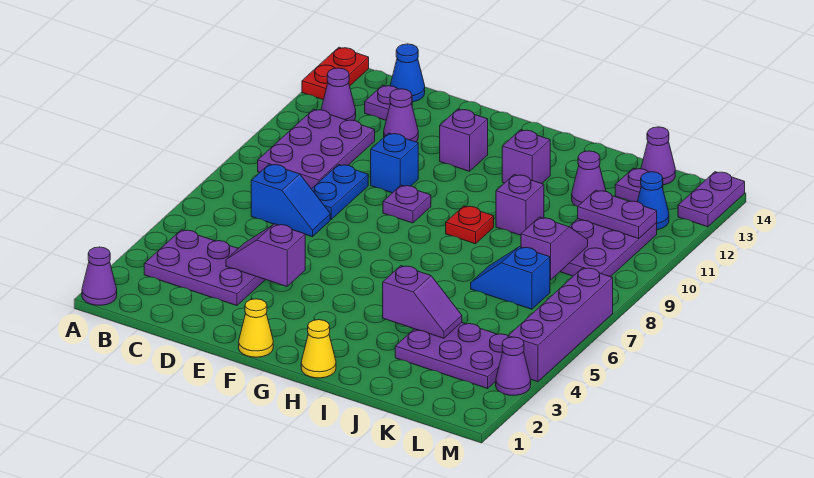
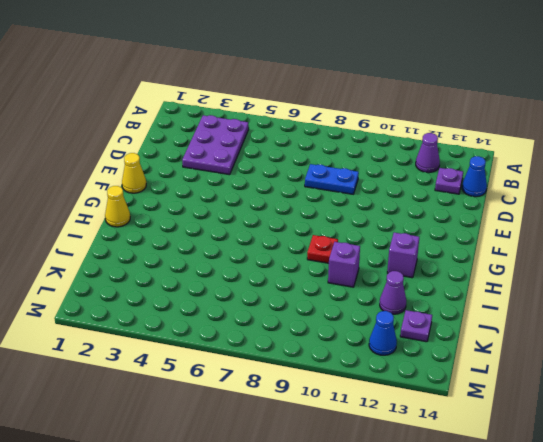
none -> purple cone A1 level 1
none -> red plate A13:A14 level 1
none -> purple plate B9:C11 level 1
none -> blue slope C7:D7 level 1 top C

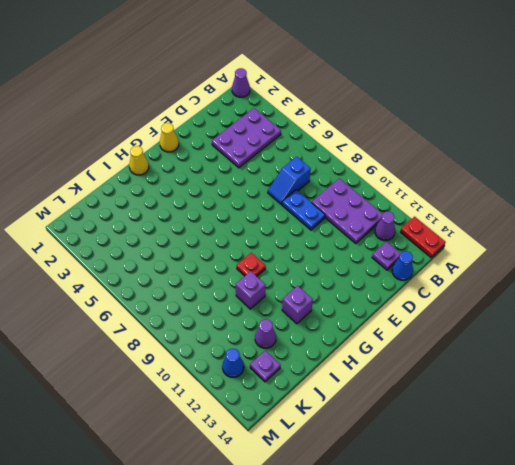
none -> purple cone D12 level 1
none -> blue brick E10 level 1
none -> purple plate F9 level 1
none -> purple brick F12 level 1

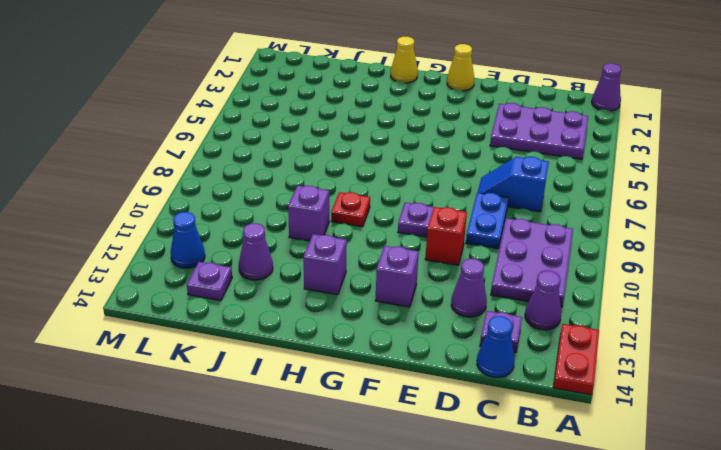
red brick E10 level 1 -> blue brick E10 level 1
none -> purple plate J3:L4 level 1
none -> blue slope J7:K7 level 1 top K
none -> purple plate K9:L11 level 1
none -> purple cone K14 level 1

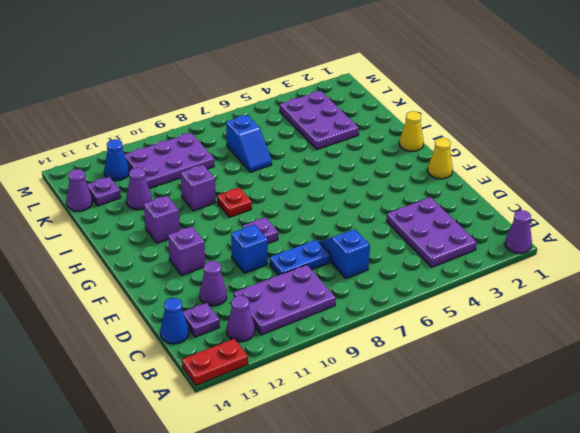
none -> purple cone M3 level 1
none -> purple brick M4:M7 level 1
none -> purple plate M13:M14 level 1
none -> purple slope D4:E4 level 2 top E

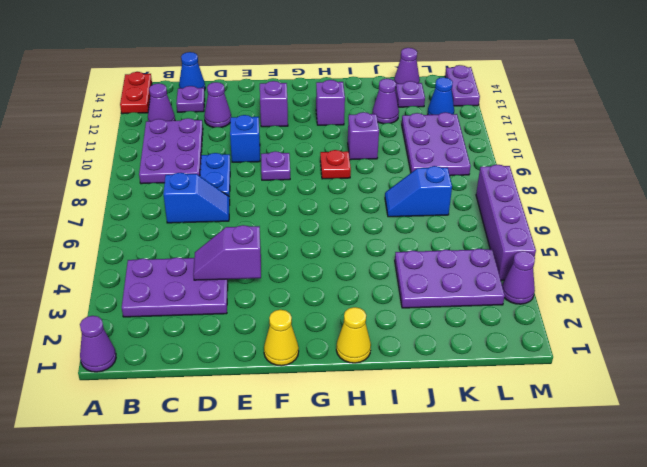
none -> purple slope I4:J4 level 2 top I
none -> purple slope K8:K9 level 2 top 8
none -> purple plate K11:L11 level 2

